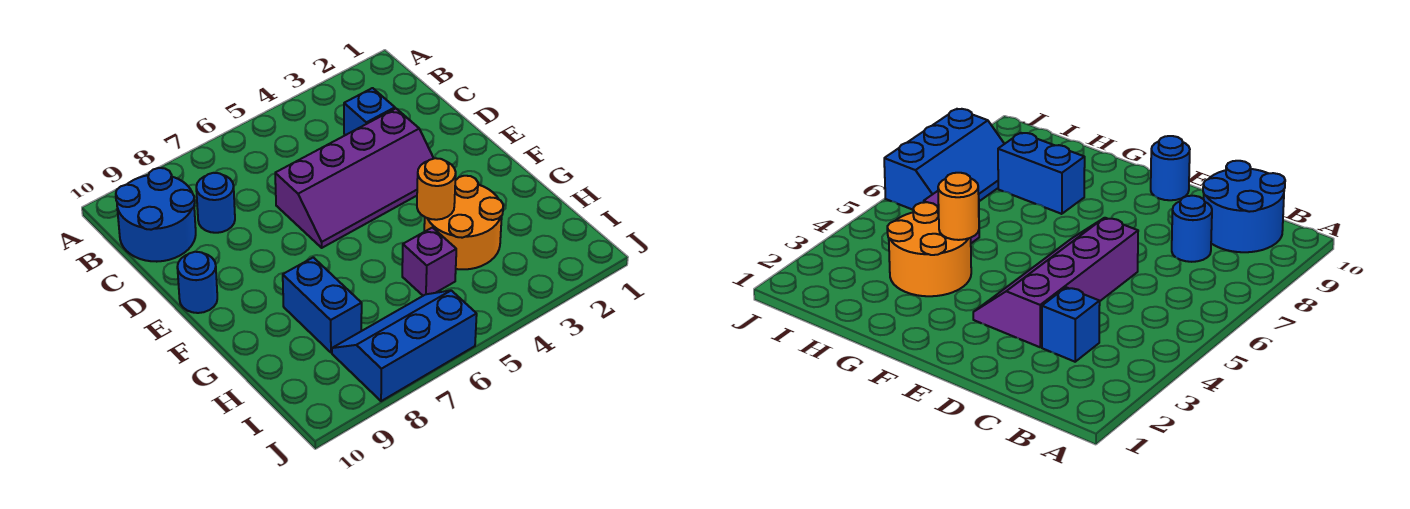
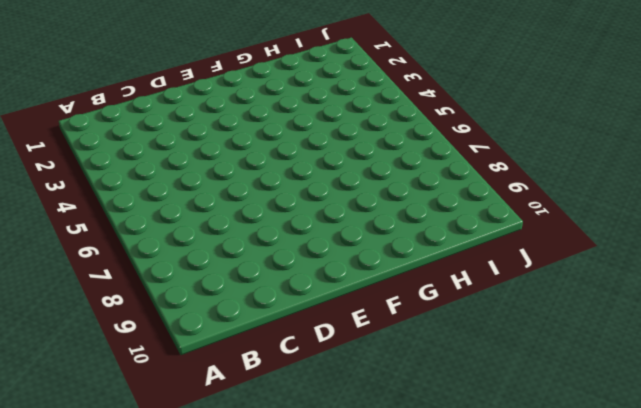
none -> blue round brick B9:C10 level 1
none -> blue brick C3 level 1

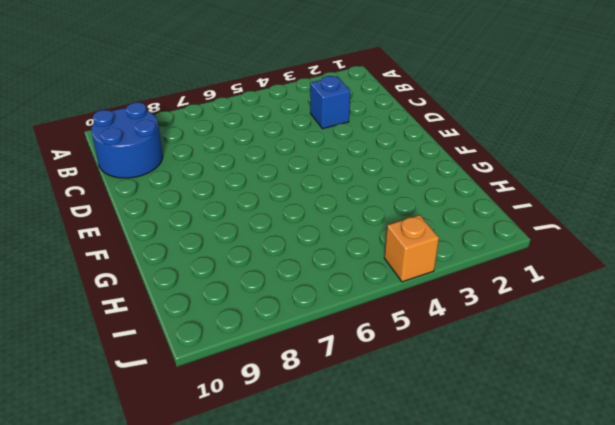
orange brick J4 level 1 -> none
none -> blue round brick C8 level 1
none -> purple slope D3:E6 level 1 top D

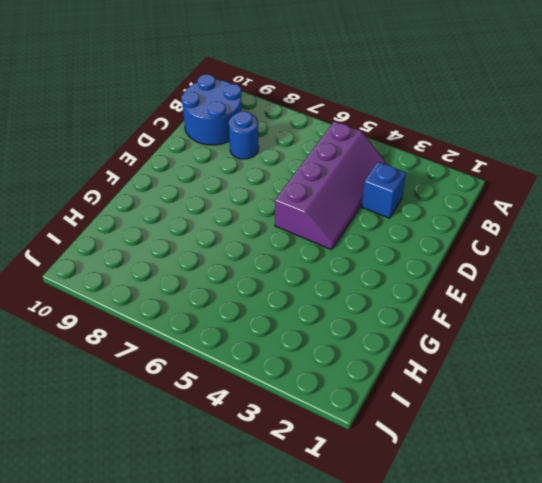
purple slope B4:E5 level 1 top 5 -> purple slope D3:E6 level 1 top D
none -> blue round brick E10 level 1
none -> orange round brick G3:H4 level 1

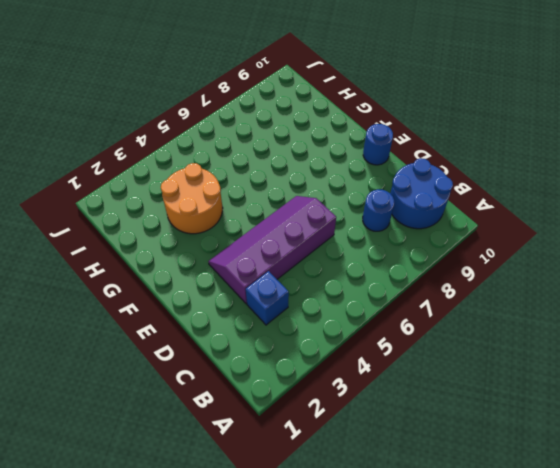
none -> blue brick G8:H8 level 1
none -> purple brick H5 level 1

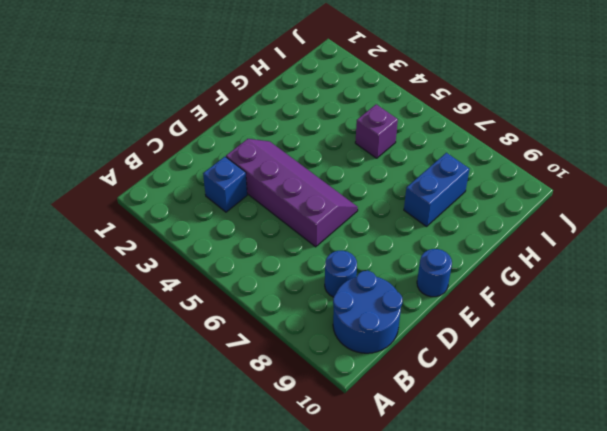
none -> orange round brick G3:H4 level 1
none -> blue slope I6:J8 level 1 top J

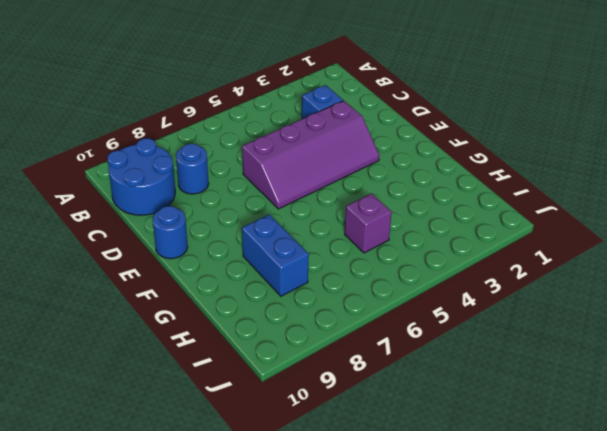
none -> orange round brick G3:H4 level 1
none -> blue slope I6:J8 level 1 top J

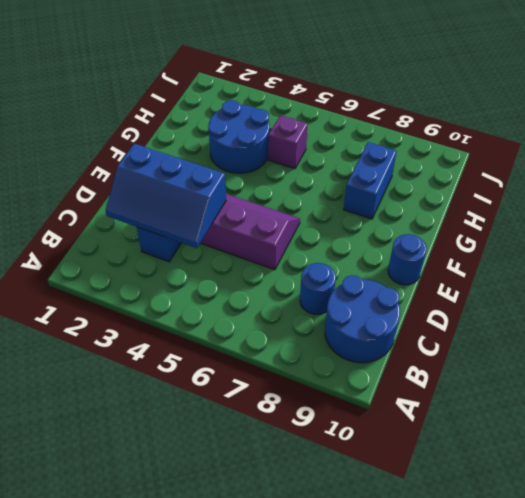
blue slope C2:D4 level 2 top D -> blue slope I6:J8 level 1 top J
blue round brick G3:H4 level 1 -> orange round brick G3:H4 level 1
none -> orange round brick G4 level 2

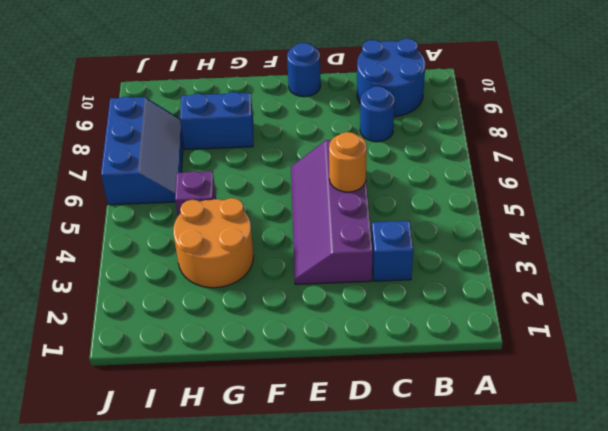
orange round brick D5 level 2 -> orange round brick G4 level 2

